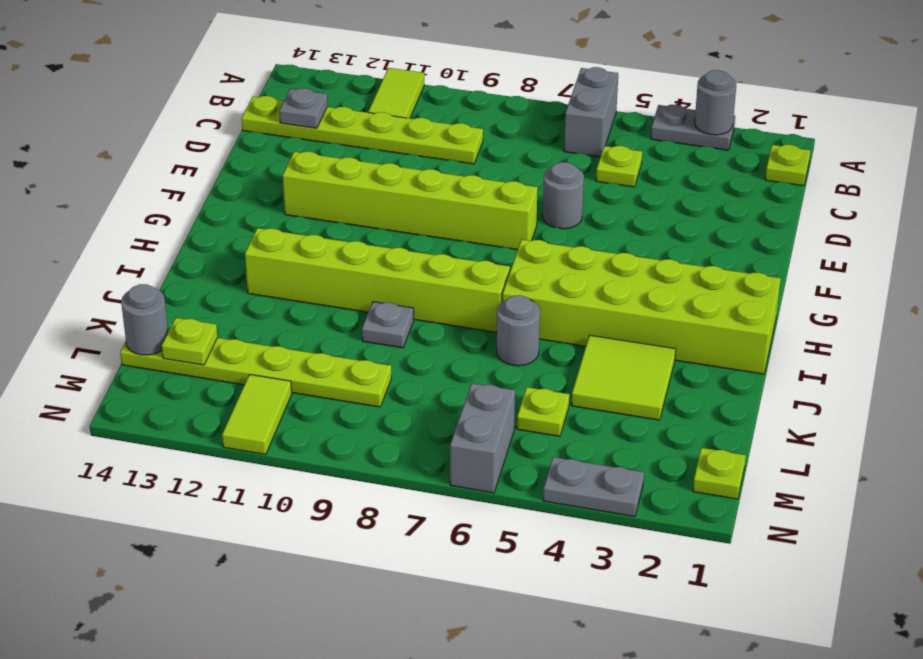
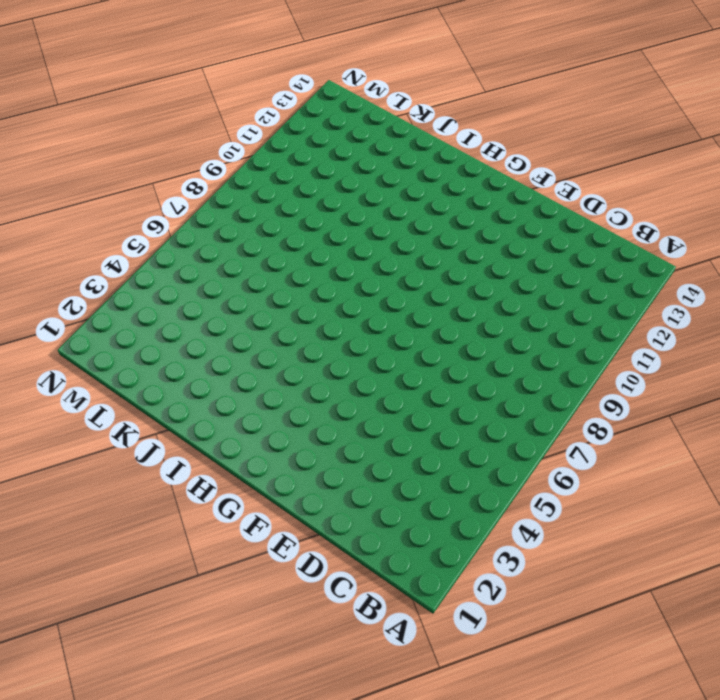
none -> grey plate A3:A4 level 1
none -> grey brick A6:B6 level 1
none -> lime tile A11:B11 level 1

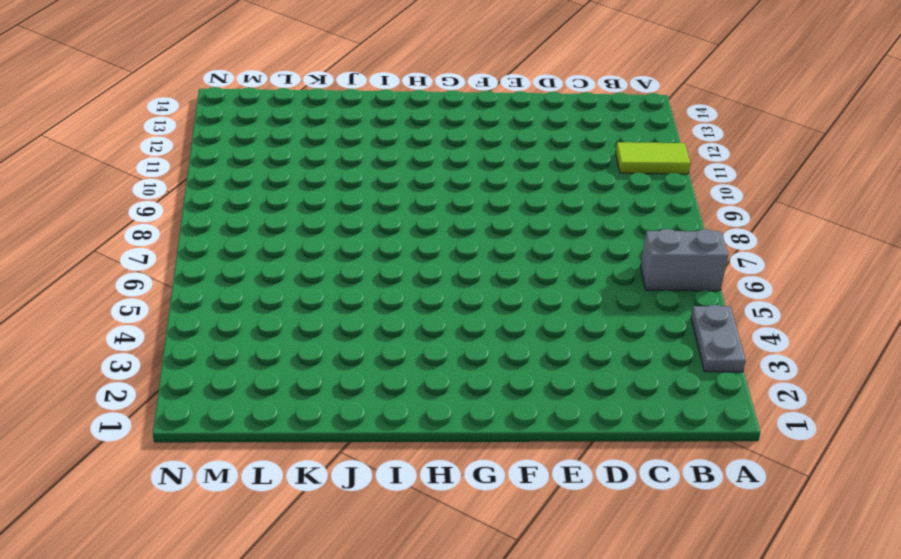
none -> lime plate B1 level 1
none -> lime plate C5 level 1
none -> lime plate C9:C14 level 1

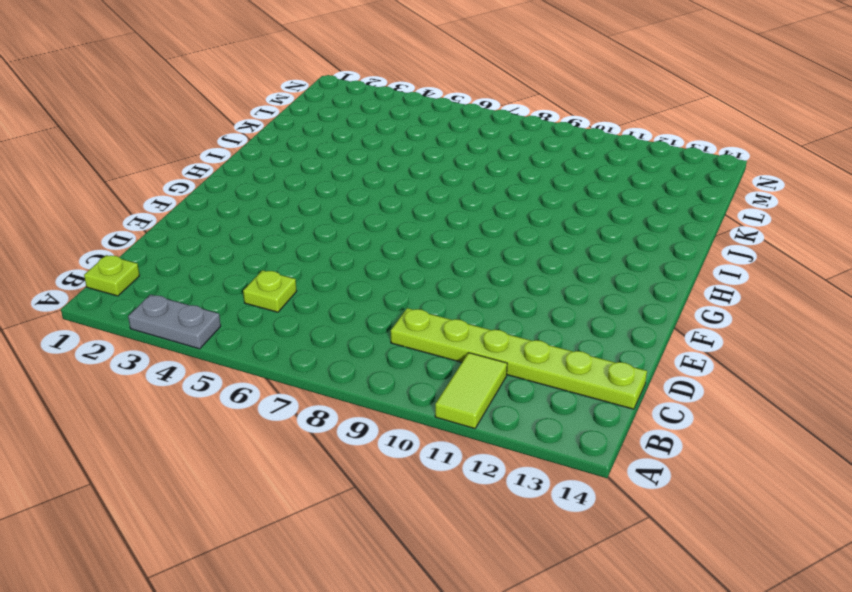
none -> grey brick A6:B6 level 1
none -> grey round brick E6 level 1
none -> lime brick F7:F12 level 1

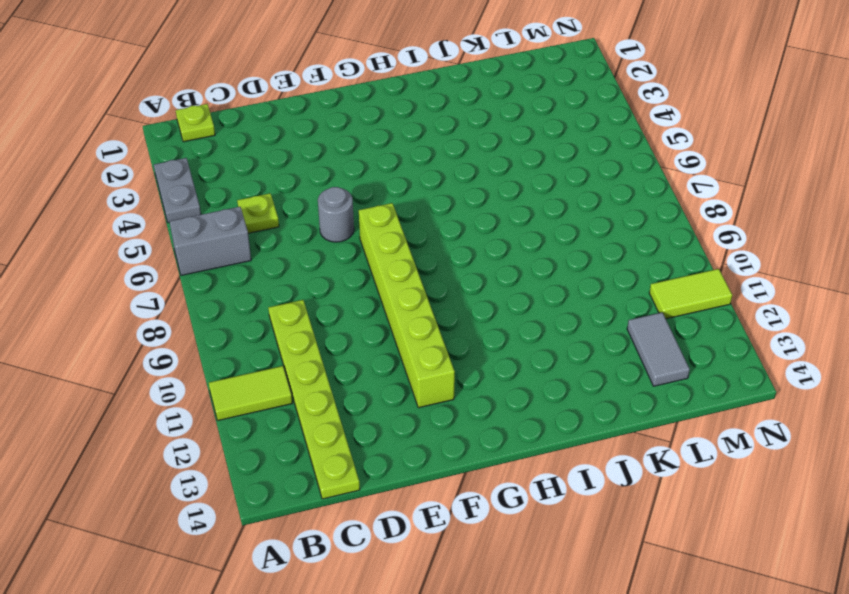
grey tile L12:L13 level 1 -> lime plate L9:L14 level 1
none -> lime brick H1:I6 level 1
none -> lime brick I7:I12 level 1
none -> lime tile J3:K4 level 1

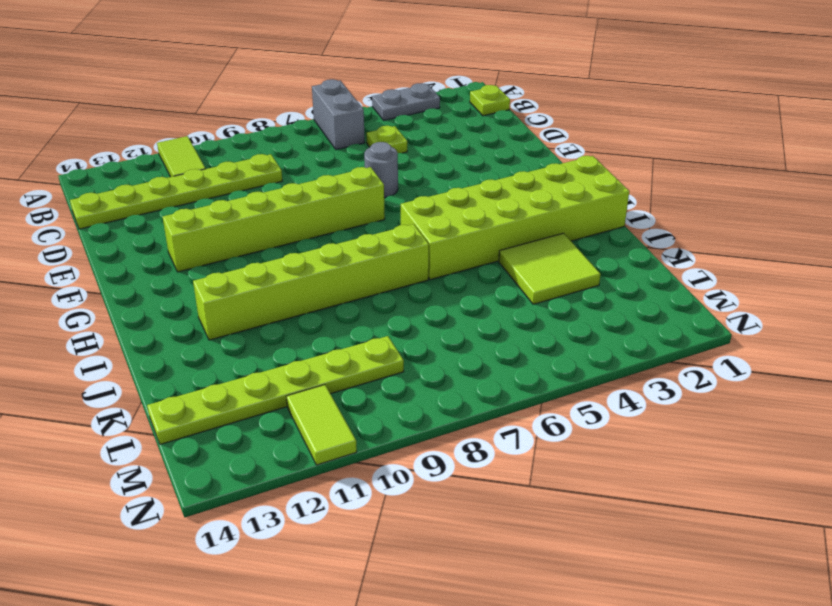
none -> grey round brick J6 level 1
none -> grey plate J9 level 1
none -> lime plate L5 level 1

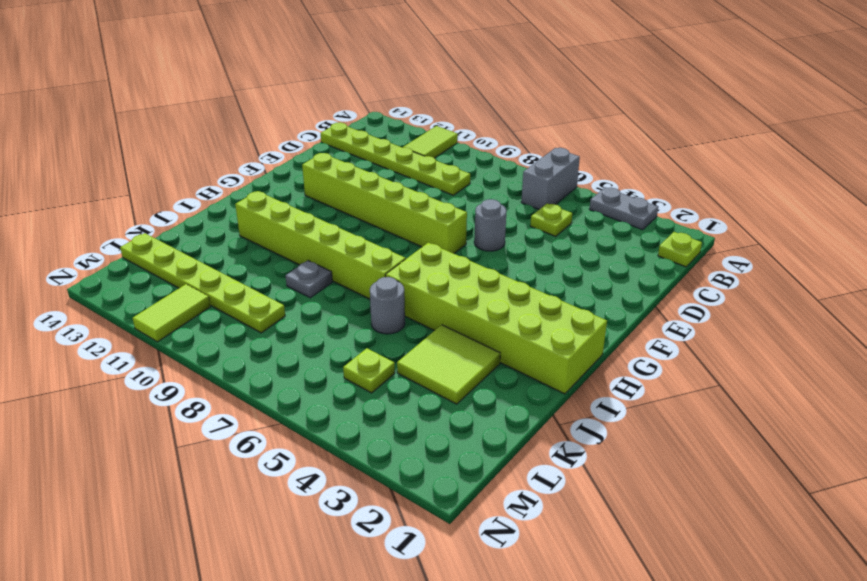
none -> lime plate M1 level 1
none -> grey brick M6:N6 level 1
none -> grey plate N3:N4 level 1

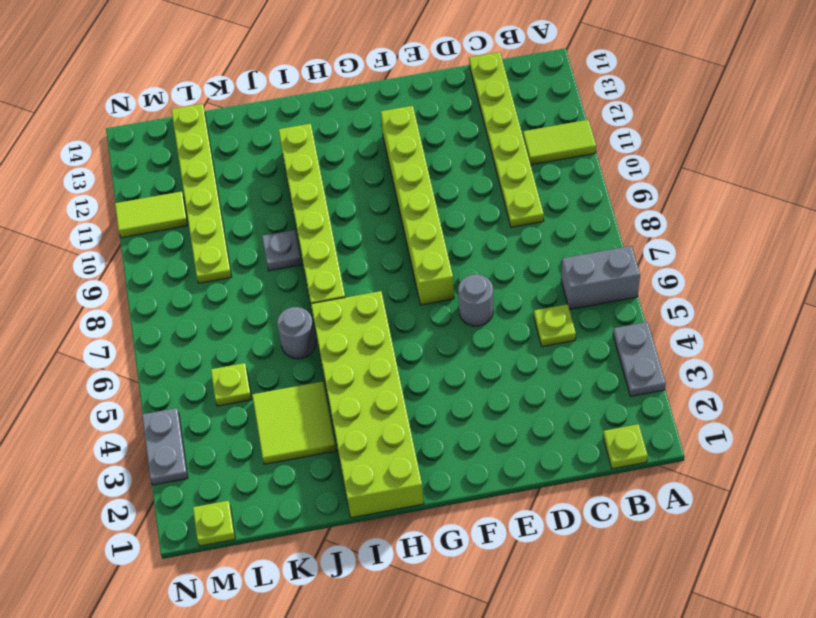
none -> grey brick M6:N6 level 1
none -> grey round brick A3 level 2
none -> grey plate C13 level 2

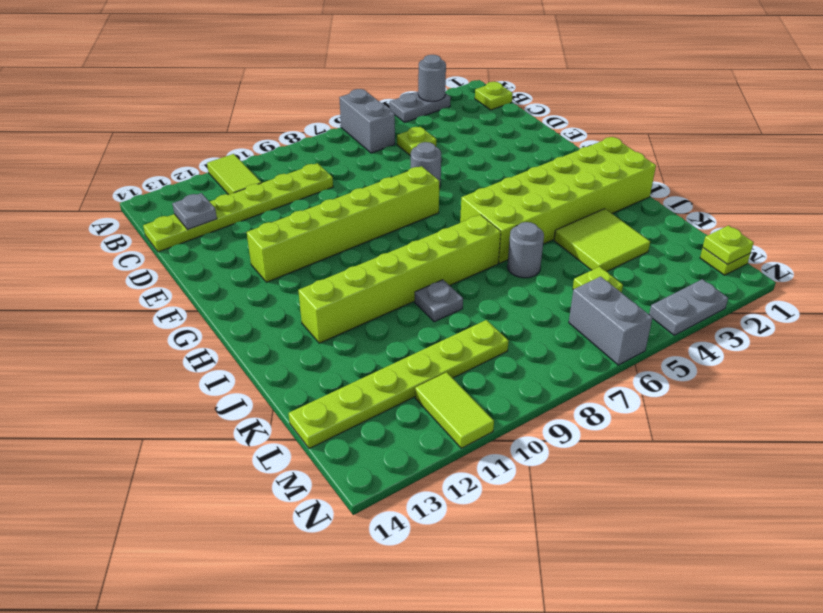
lime plate M1 level 2 -> lime plate L13 level 2
none -> grey round brick L14 level 2

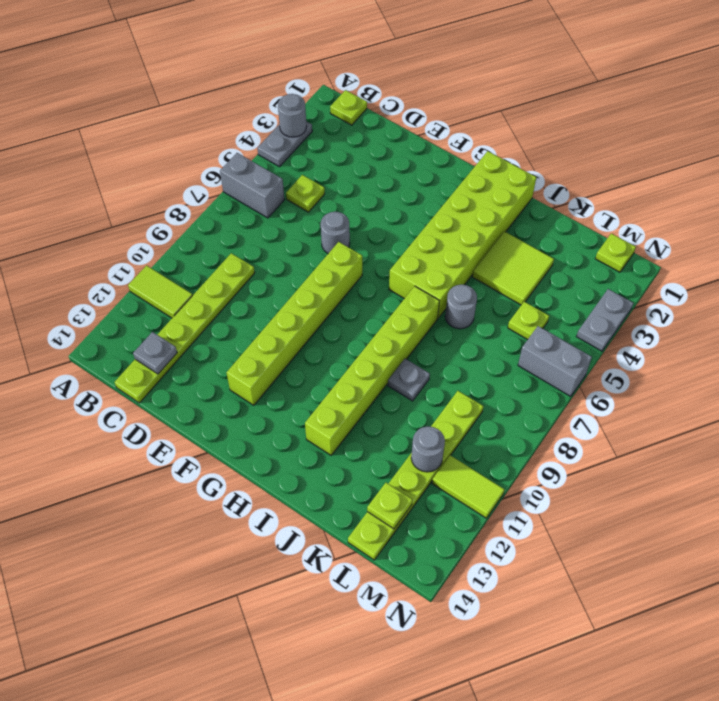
grey round brick L11 level 2 -> grey round brick L14 level 2

